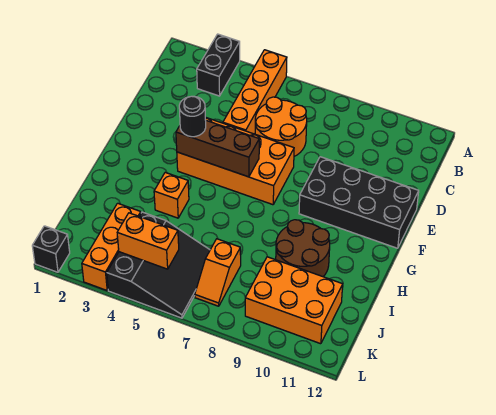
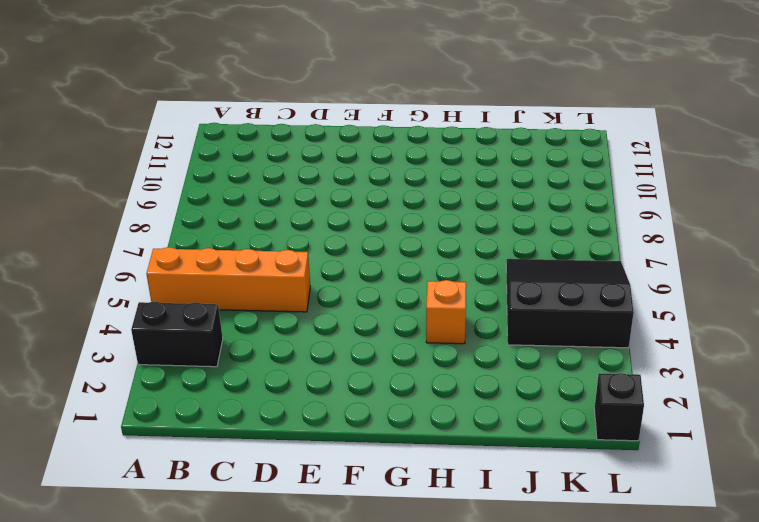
none -> orange round brick C6:D7 level 1
none -> orange brick E4:F7 level 1
none -> black brick E9:F12 level 1

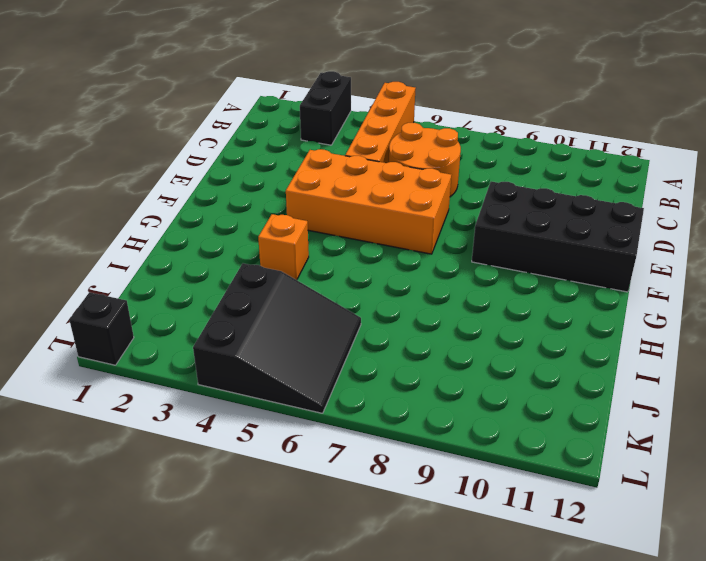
none -> brown round brick H9:I10 level 1
none -> orange brick J3:L3 level 1
none -> orange slope J7:K7 level 1 top J

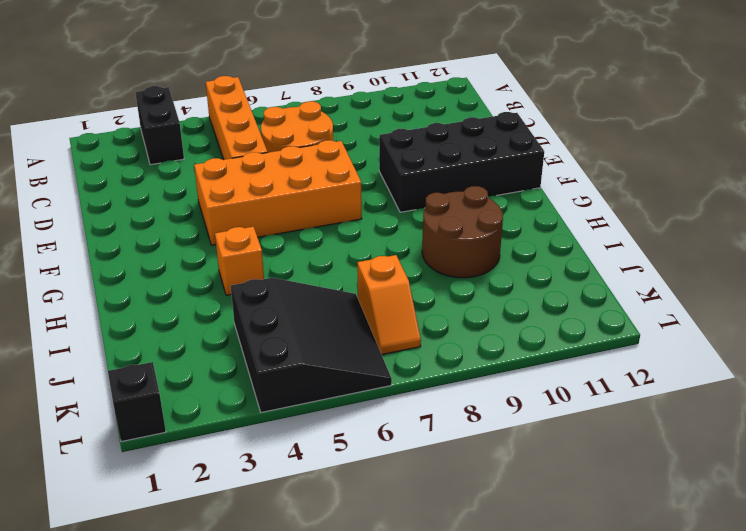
none -> orange brick J3:L3 level 1
none -> orange brick J9:K11 level 1
none -> brown brick F4:F6 level 2

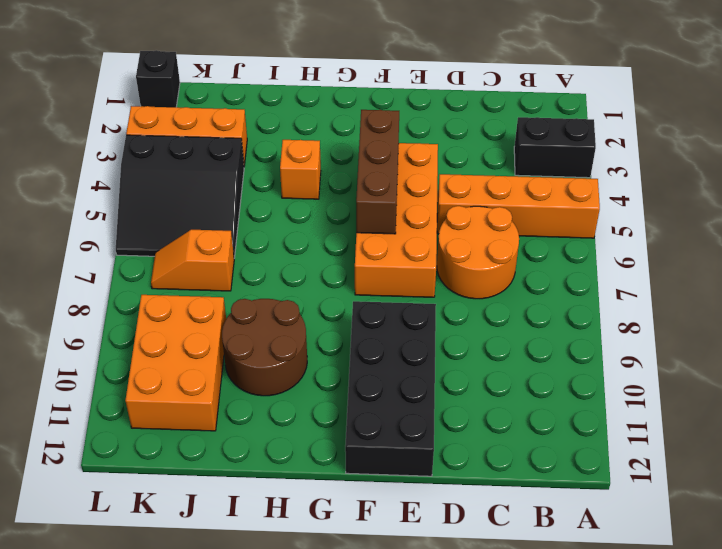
none -> orange brick K4:K5 level 2
none -> black round brick F4 level 3

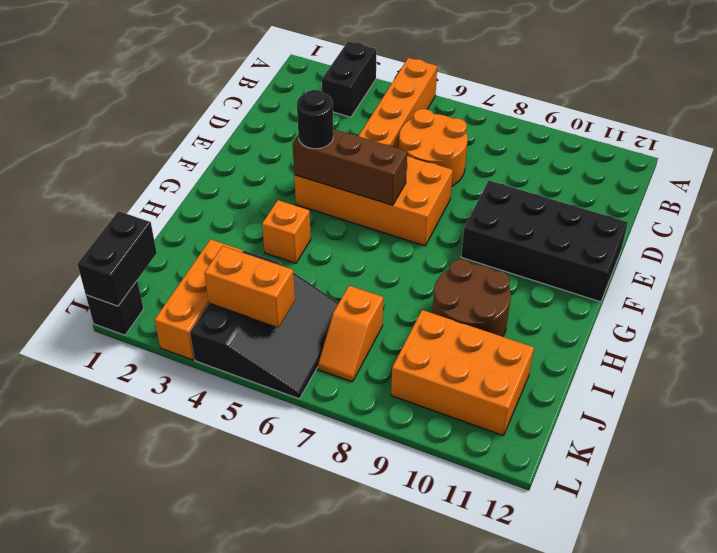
black brick K1:L1 level 2 -> none

